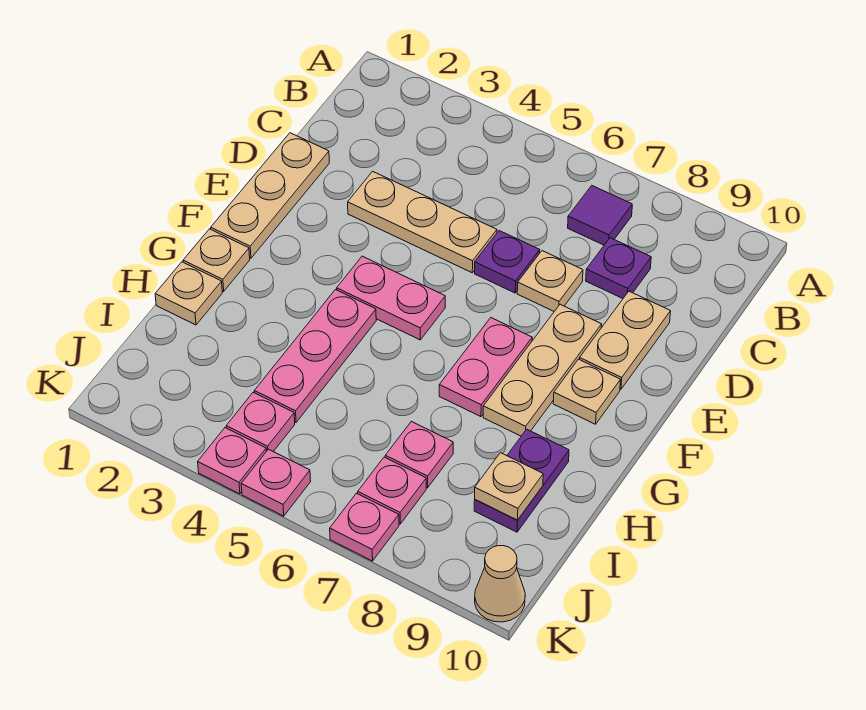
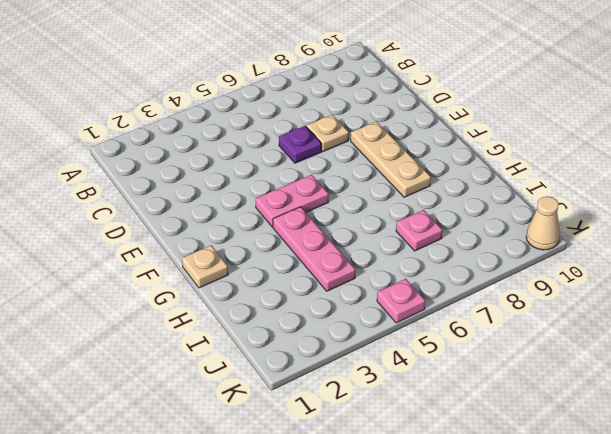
none -> purple tile B7 level 1
none -> purple plate C8 level 1
none -> tan plate D1:F1 level 1

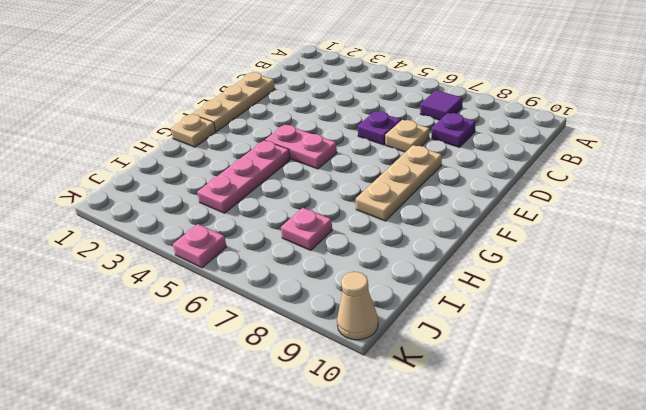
none -> tan plate D3:D5 level 1
none -> tan plate D9:E9 level 1
none -> pink plate F7:G7 level 1

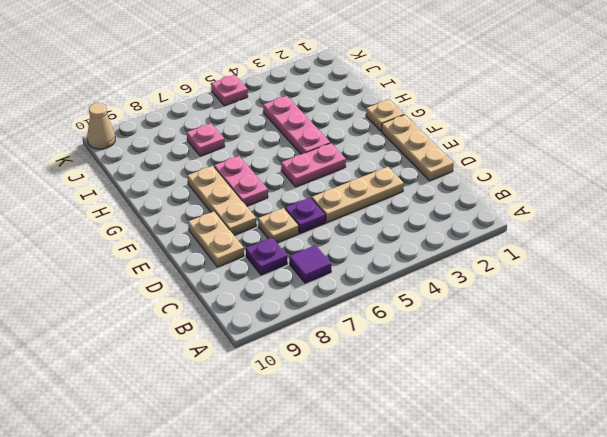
none -> tan plate F9 level 1
none -> tan plate H1 level 1
none -> purple plate H9:I9 level 1

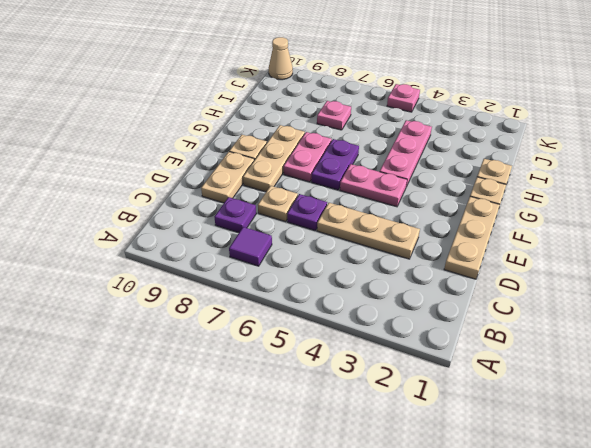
purple plate F6:G6 level 1 -> purple plate H9:I9 level 1
none -> pink plate J4 level 1
none -> pink plate J7 level 1
none -> pink plate K4 level 1

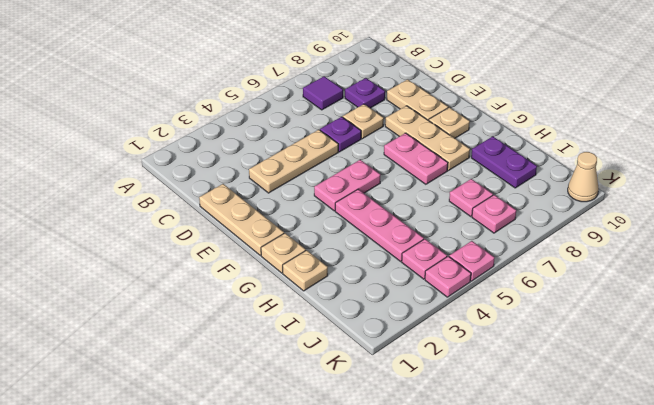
none -> pink plate K7 level 1
none -> tan plate I9 level 2

